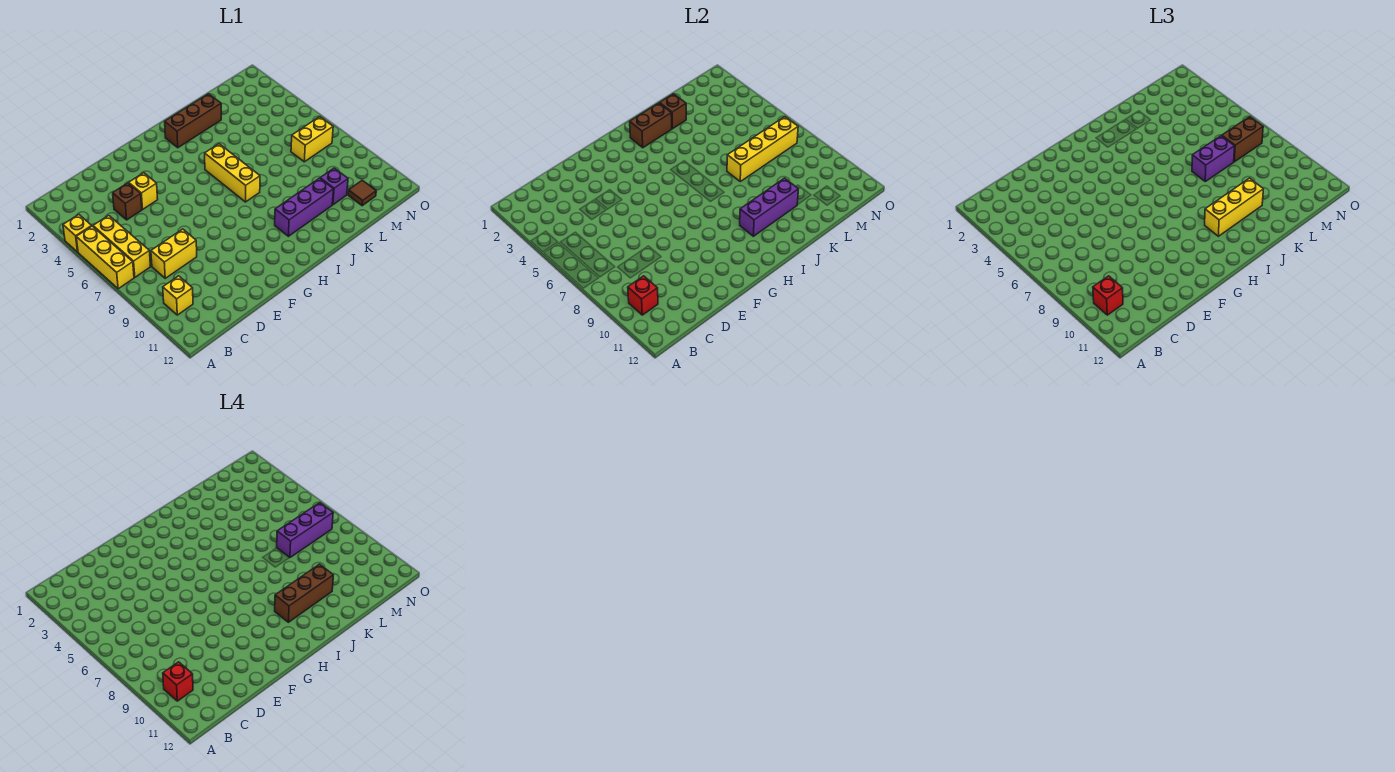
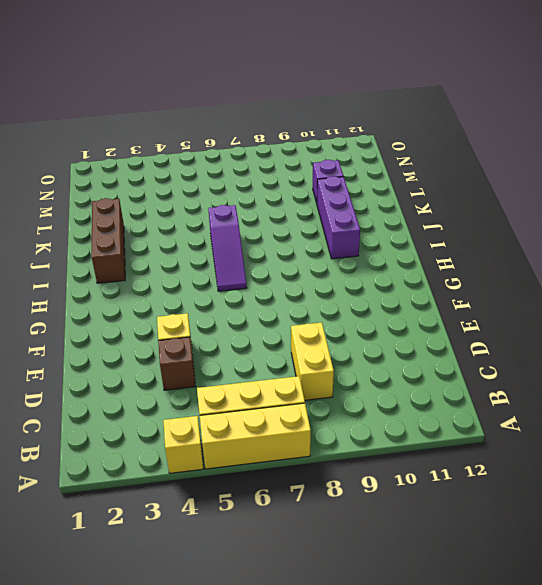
purple slope H6:J6 level 1 top J -> yellow brick I5:I7 level 1
none -> yellow brick B10 level 1
none -> yellow brick M7:N7 level 1
none -> brown tile M11 level 1

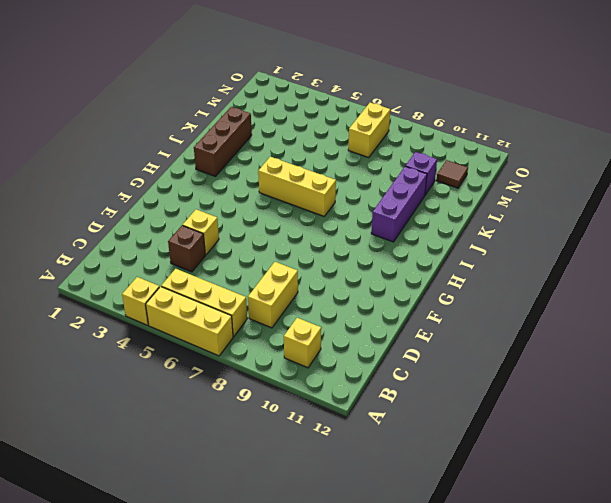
none -> red brick B10 level 2
none -> brown brick I2:J2 level 2
none -> purple brick I10:K10 level 2

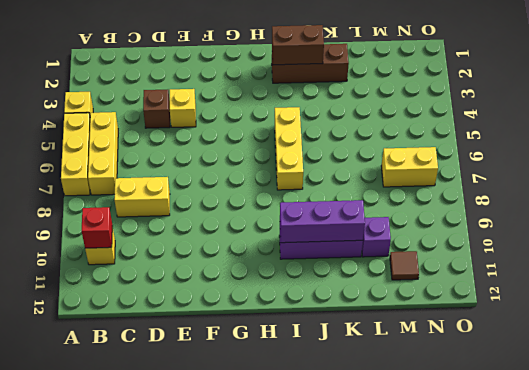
none -> brown brick K2 level 2
none -> yellow brick K7:N7 level 2
none -> red brick B10 level 3

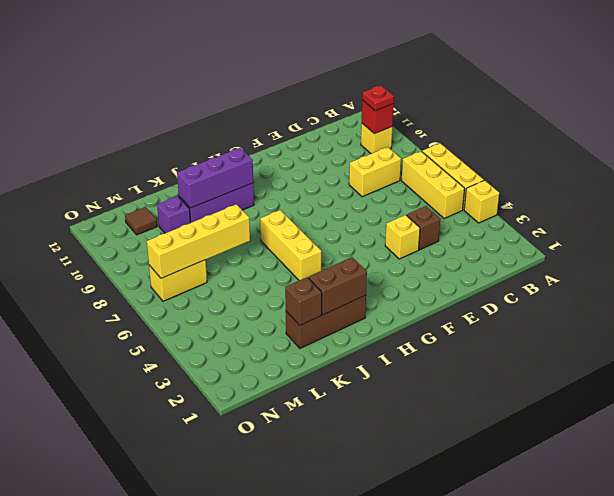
red plate B10 level 3 -> red brick B10 level 3
none -> yellow brick I10:K10 level 3
none -> purple brick K7:L7 level 3
none -> brown brick M7:N7 level 3

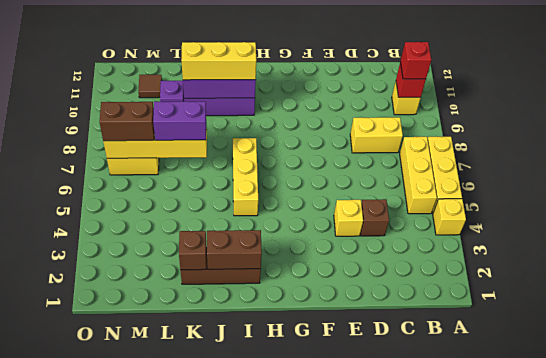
none -> red brick B10 level 4
none -> brown brick I10:K10 level 4
none -> purple brick L7:N7 level 4

